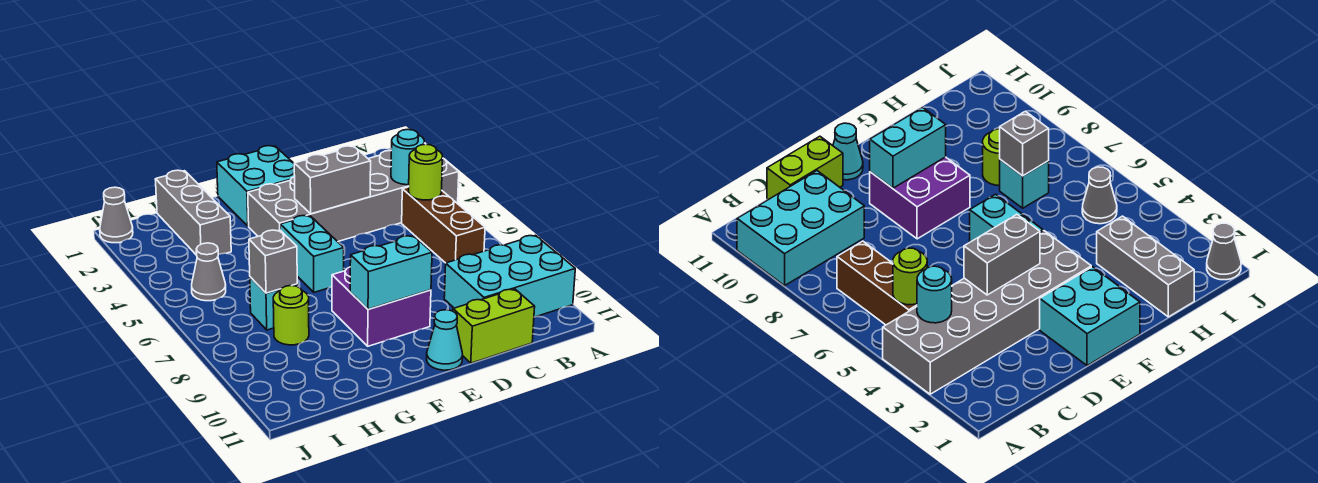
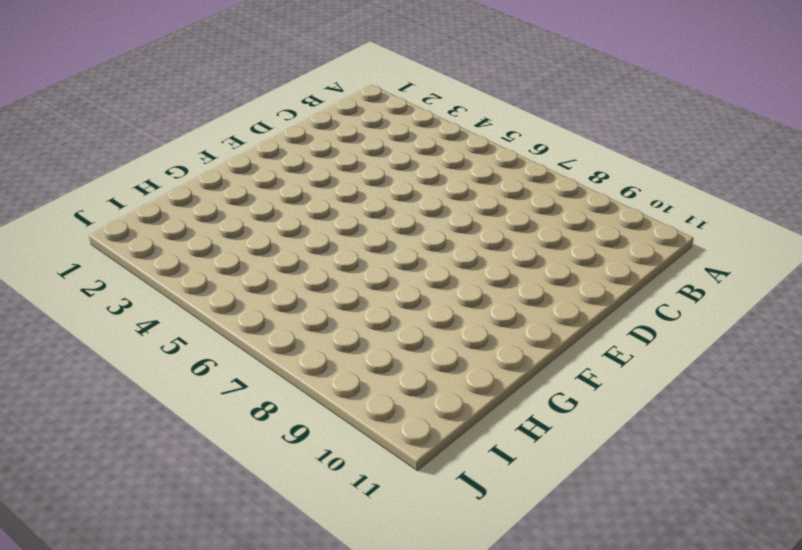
none -> grey brick A3:F4 level 1
none -> cyan brick A9:C10 level 1
none -> brown brick B5:B7 level 1

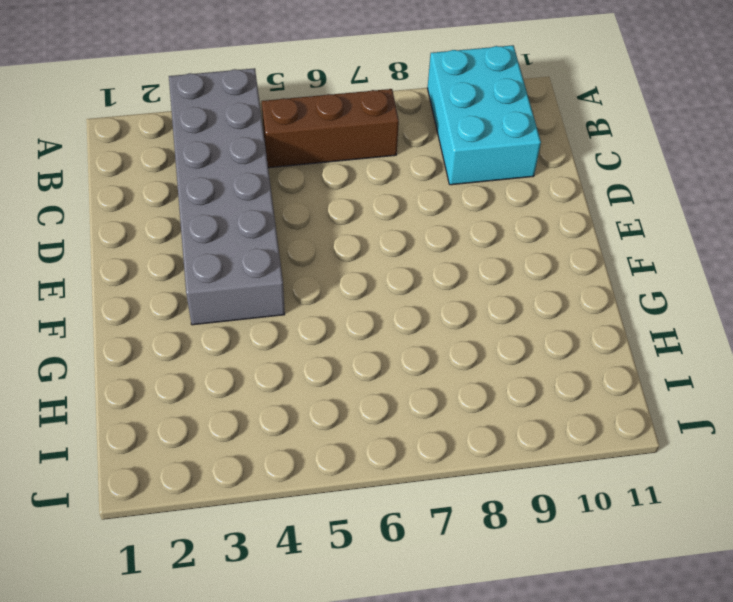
none -> lime brick C11:D11 level 1
none -> cyan brick E1:F2 level 1
none -> purple brick E8:F9 level 1

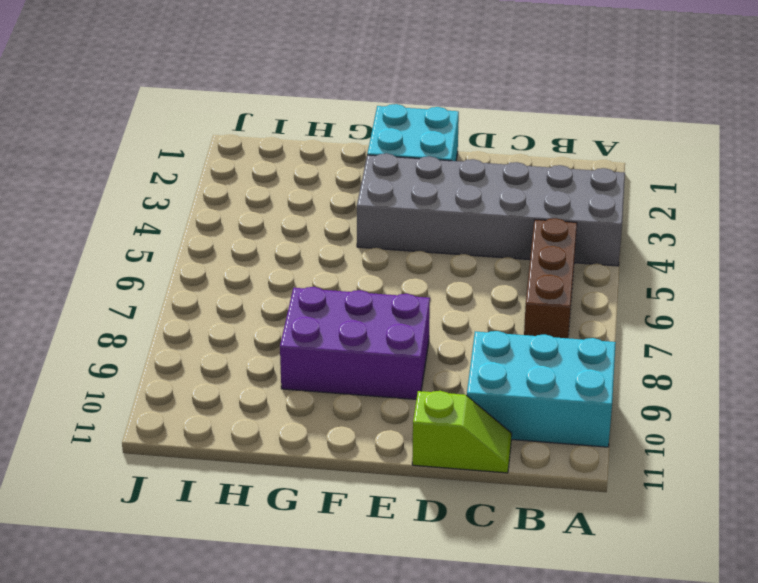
lime slope C11:D11 level 1 top D -> lime brick C11:D11 level 1
purple brick E8:G9 level 1 -> purple brick E8:F9 level 1
none -> cyan cone E11 level 1
none -> cyan brick F5:F6 level 1
none -> grey brick H1:H3 level 1

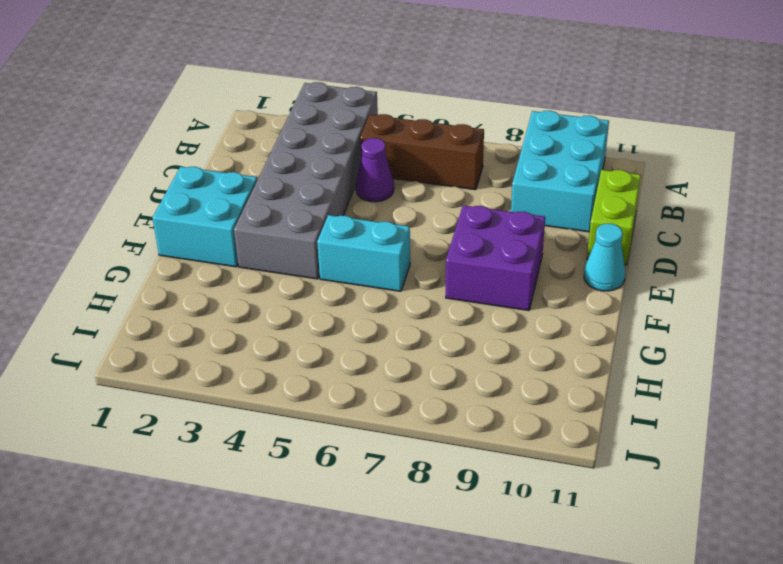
purple cone C5 level 1 -> none
none -> grey brick H1:H3 level 1
none -> cyan brick H7 level 1
none -> lime round brick H8 level 1

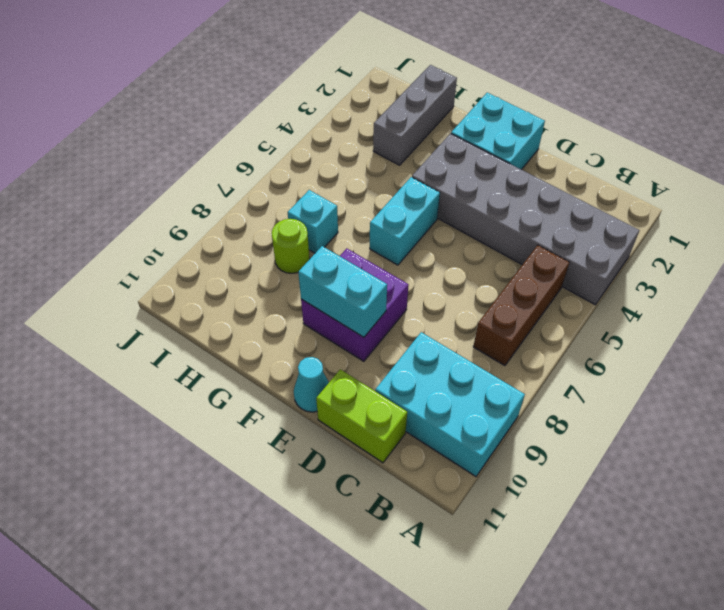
none -> grey cone I5 level 1
none -> grey cone J1 level 1
none -> cyan round brick B4 level 2

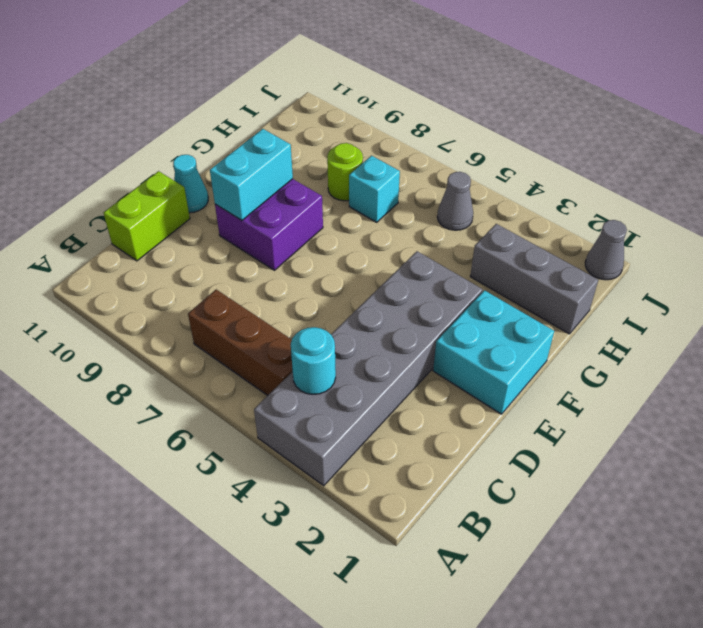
none -> cyan brick A9:C10 level 1
none -> cyan brick F5:F6 level 1
none -> lime round brick B5 level 2

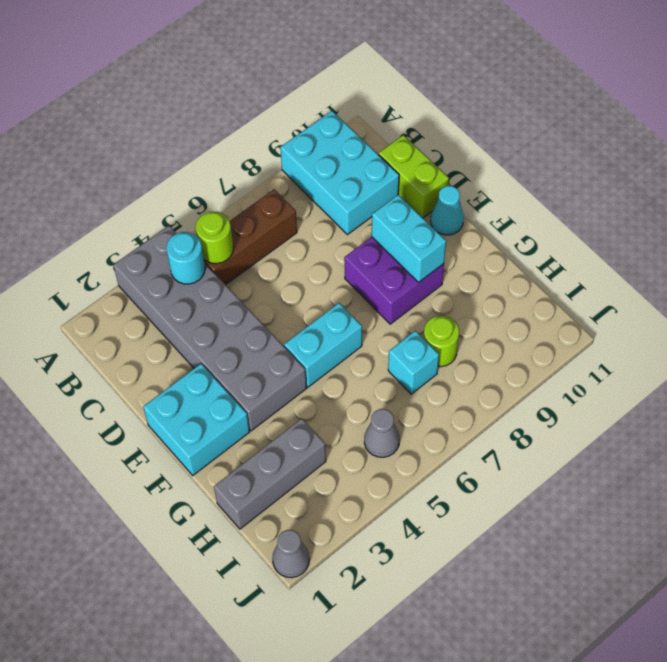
none -> grey brick D4:E4 level 2
none -> grey brick H7 level 2

